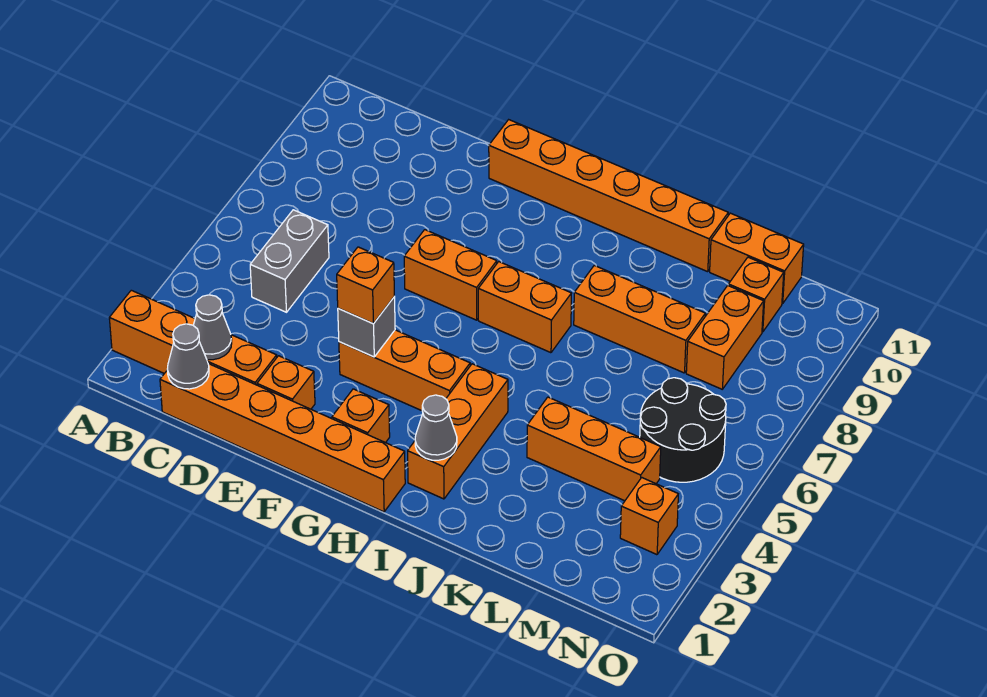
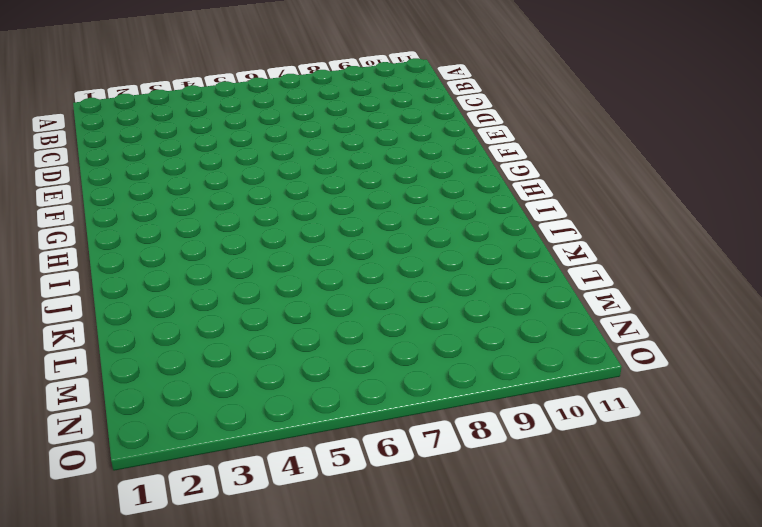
none -> orange brick A2:D2 level 1
none -> orange brick C1:H1 level 1
none -> grey brick C5:C6 level 1

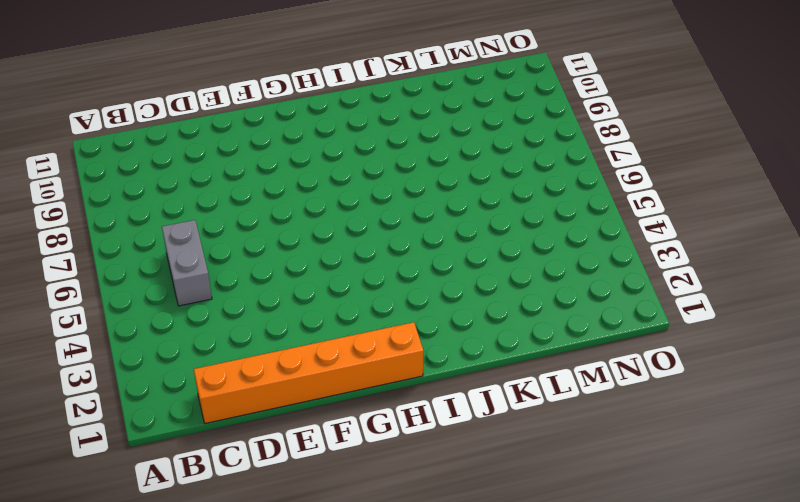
none -> orange brick A2:D2 level 1
none -> orange brick E2 level 1
none -> orange brick F4:H4 level 1

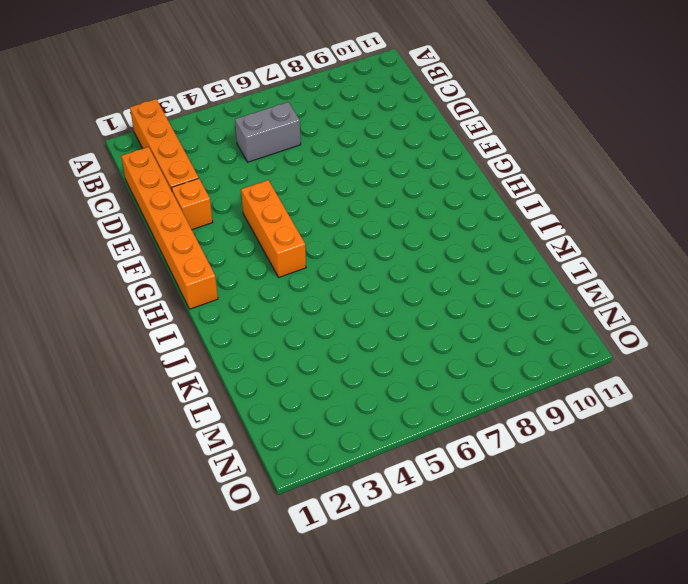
none -> orange brick F7:G7 level 1
none -> orange brick F11:K11 level 1
none -> orange brick G2 level 1

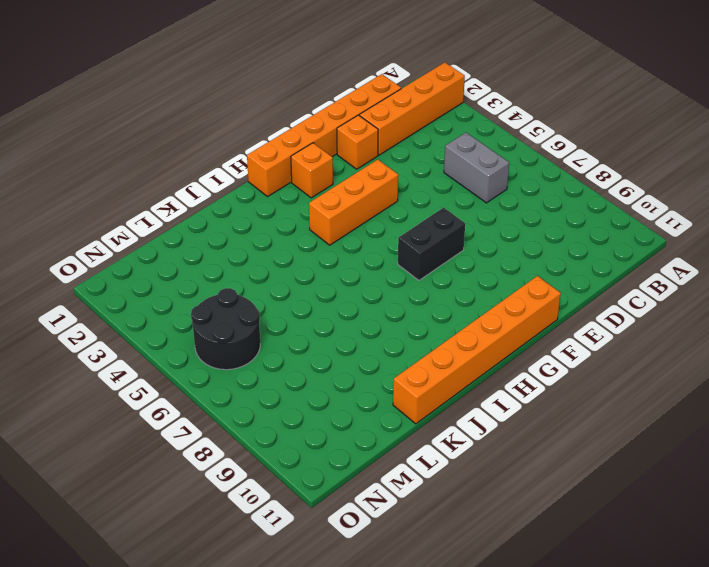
black brick F7:G7 level 1 -> orange brick F7:G7 level 1
none -> orange brick H7:I7 level 1
none -> orange brick I2:I4 level 1
none -> orange brick J8:L8 level 1

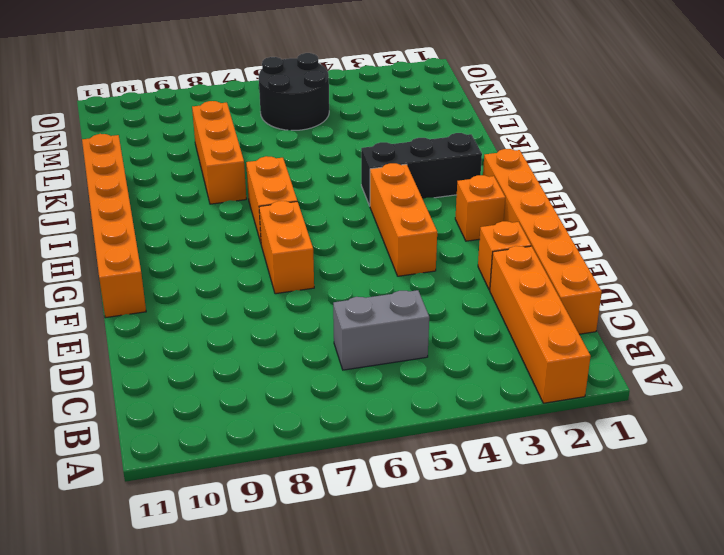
black brick I2:I4 level 1 -> orange brick I2:I4 level 1
none -> orange brick K4:M4 level 1
none -> orange brick L11:M11 level 1
none -> orange brick M8:M9 level 1

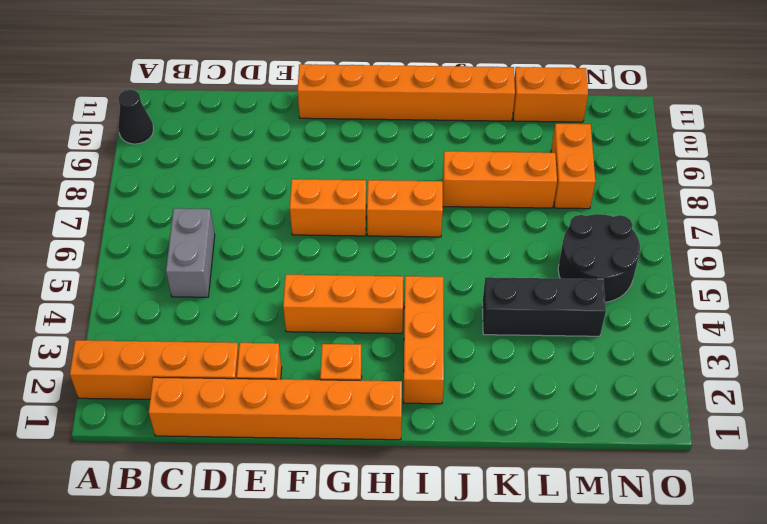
black cone A10 level 1 -> none
black brick K4:M4 level 1 -> orange brick K4:M4 level 1
none -> orange brick M10 level 1
none -> orange brick N3 level 1
none -> grey cone C1 level 2

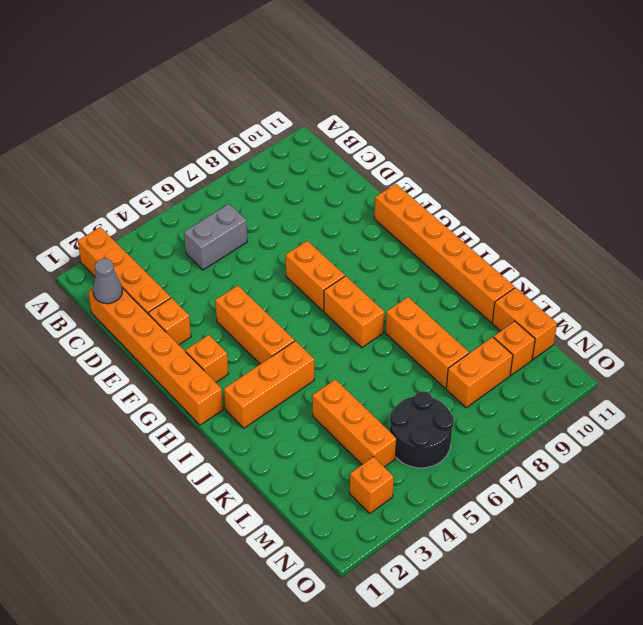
none -> grey cone C2 level 2
none -> grey brick F4 level 2
none -> grey cone I2 level 2

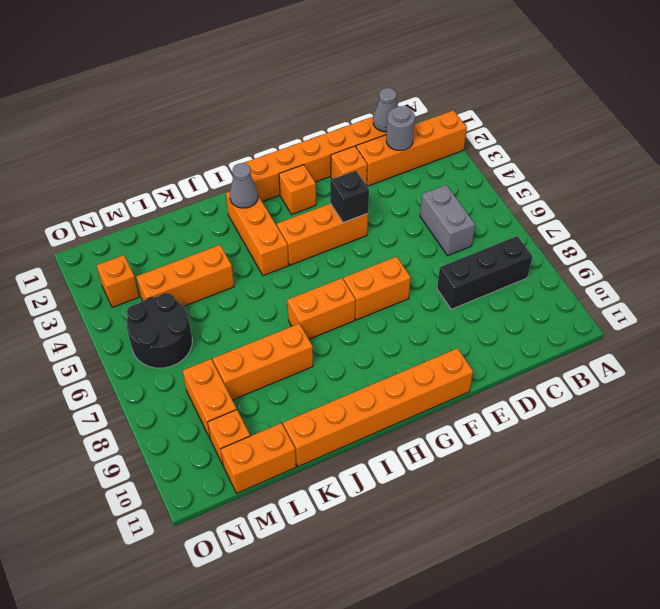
black brick B8:D8 level 1 -> none
grey round brick C2 level 2 -> grey cone C2 level 2
black brick F4 level 2 -> grey brick F4 level 2
none -> orange brick F4 level 3

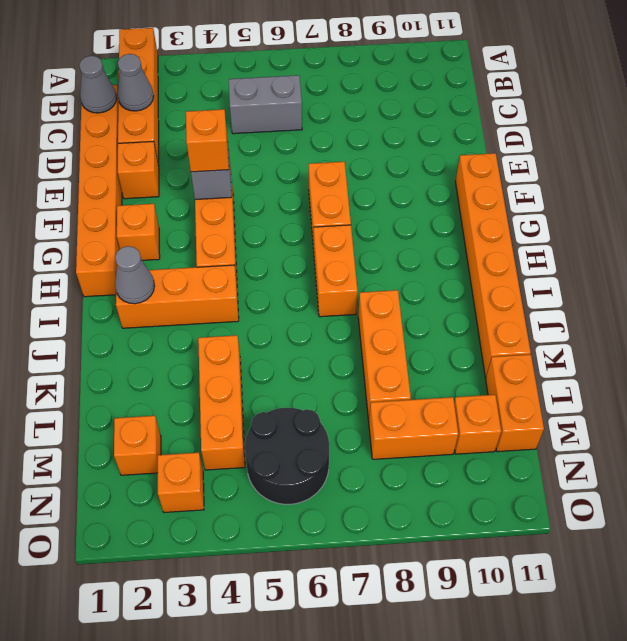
orange brick M2 level 1 -> none

